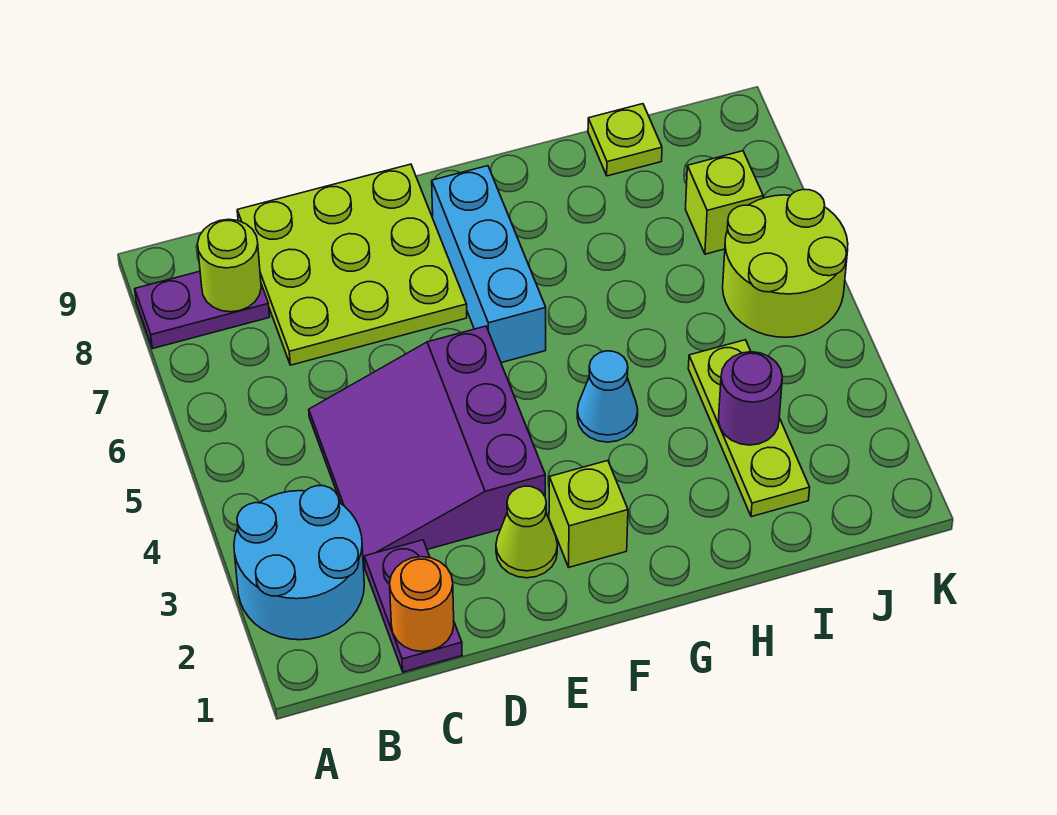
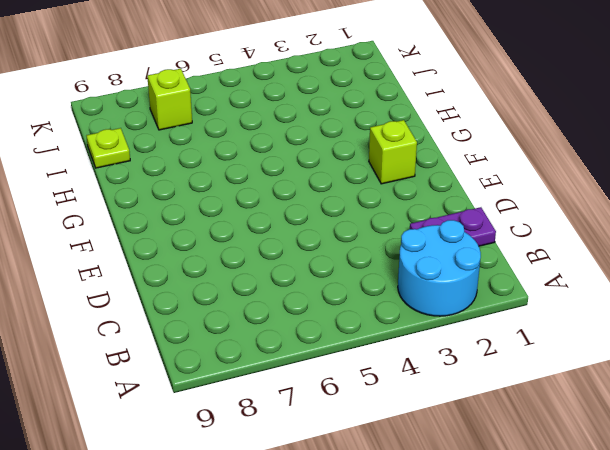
none -> purple plate A8:B8 level 1
none -> purple slope C3:E5 level 1 top E
none -> lime plate C7:E9 level 1

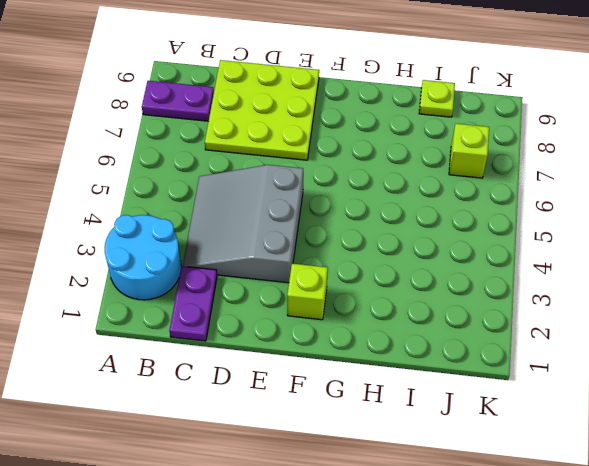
grey slope C3:E5 level 1 top E -> purple slope C3:E5 level 1 top E
none -> lime cone E2 level 1
none -> cyan brick F6:F8 level 1
none -> cyan cone G4 level 1

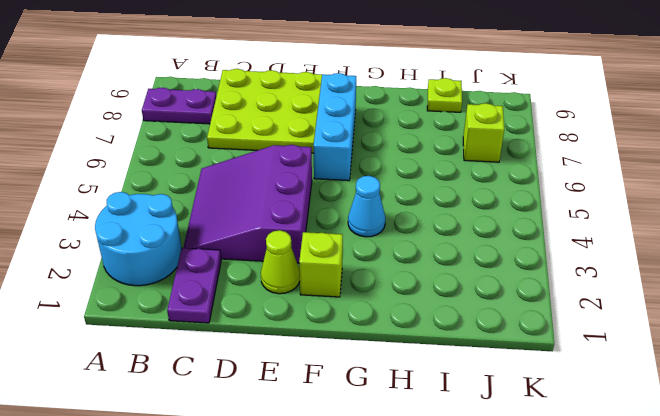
none -> lime plate I2:I4 level 1
none -> lime round brick J5:K6 level 1
none -> lime round brick B8 level 2

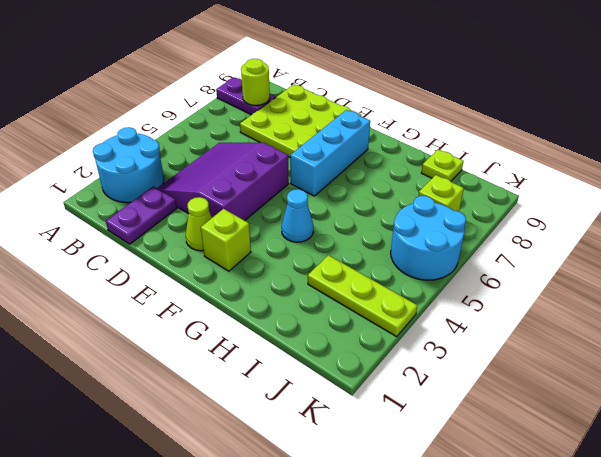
lime plate I3:K3 level 1 -> lime plate I2:I4 level 1
cyan round brick J5:K6 level 1 -> lime round brick J5:K6 level 1
none -> orange round brick C1 level 2
none -> purple round brick I3 level 2

